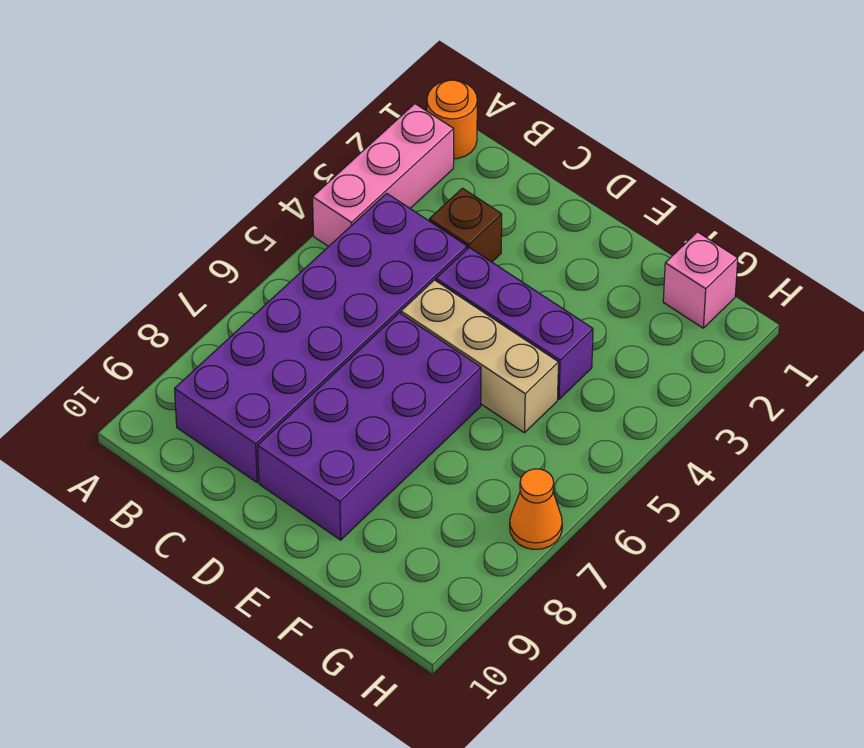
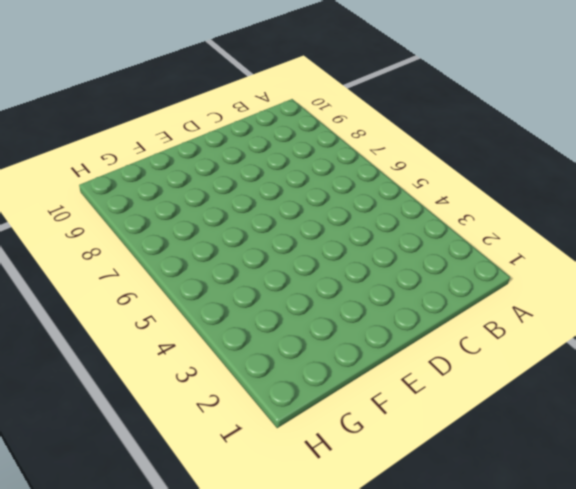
none -> orange round brick A1 level 1
none -> pink brick A2:A4 level 1

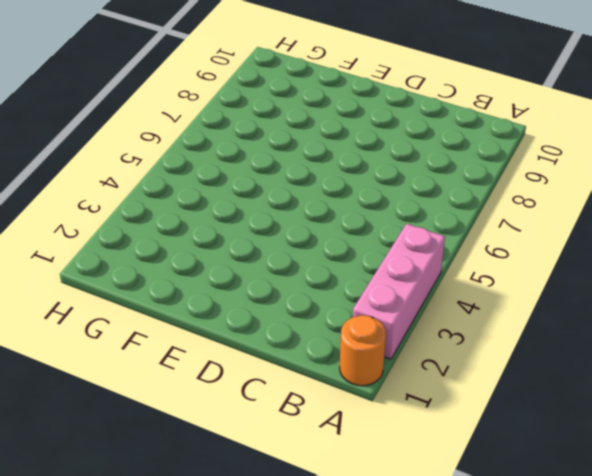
none -> purple brick B4:C9 level 1
none -> brown brick C3 level 1

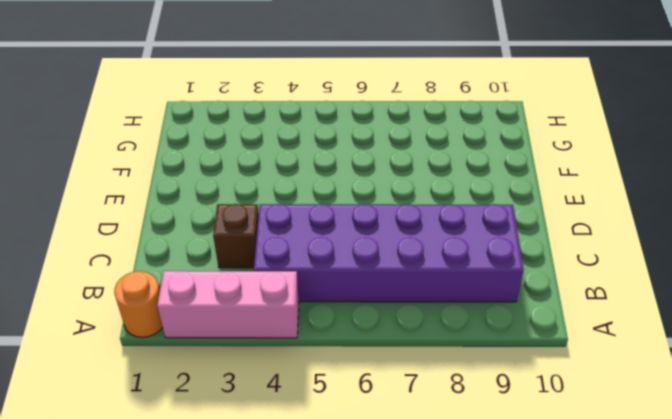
none -> purple brick D4:F4 level 1
none -> tan brick D5:F5 level 1

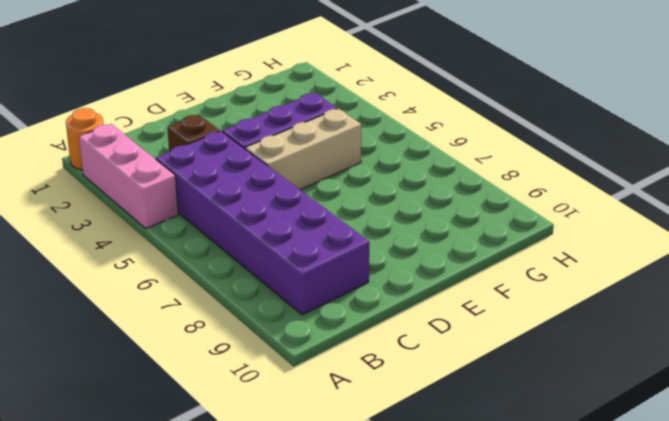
none -> purple brick D6:E9 level 1
none -> pink brick G1 level 1

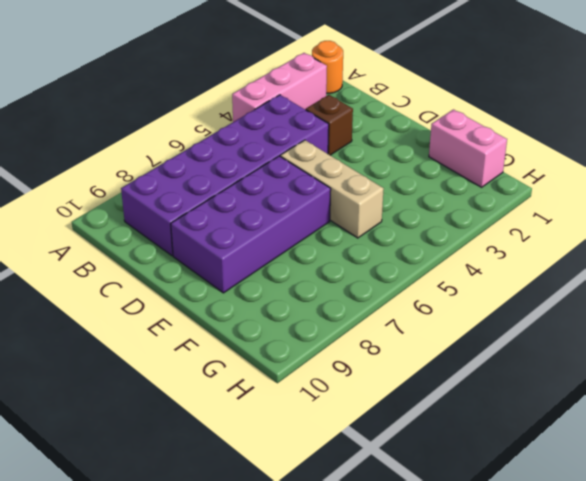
pink brick F1:G1 level 1 -> pink brick G1 level 1
none -> purple brick D4:F4 level 1
none -> orange cone H7 level 1

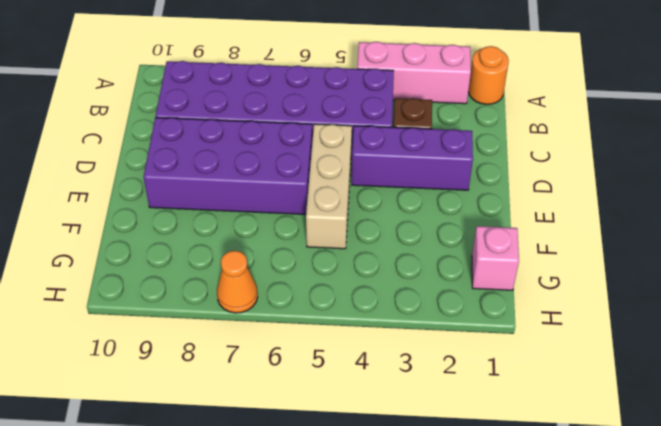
purple brick D2:D4 level 1 -> purple brick D4:F4 level 1

